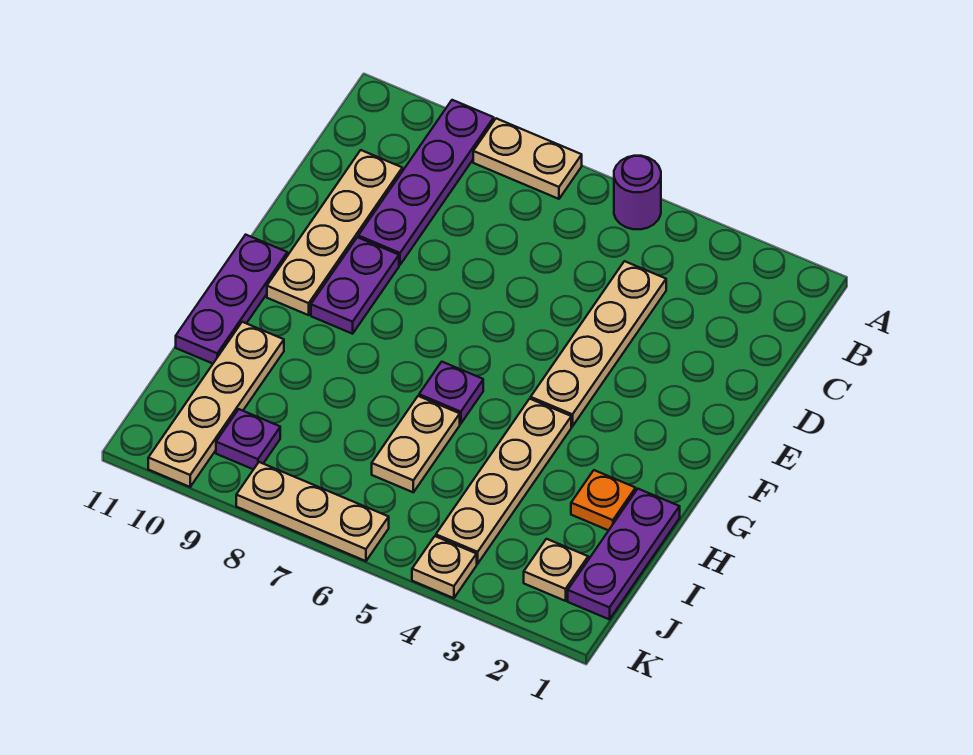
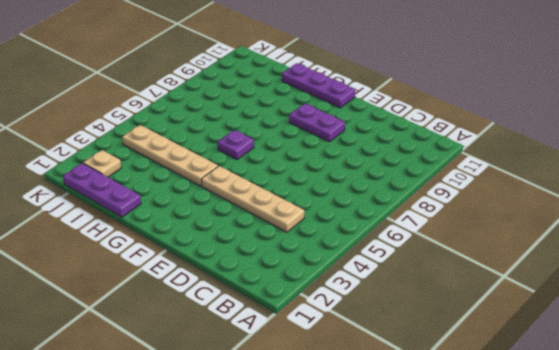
none -> purple round brick A5 level 1
none -> tan plate A7:A8 level 1
none -> purple plate A9:D9 level 1

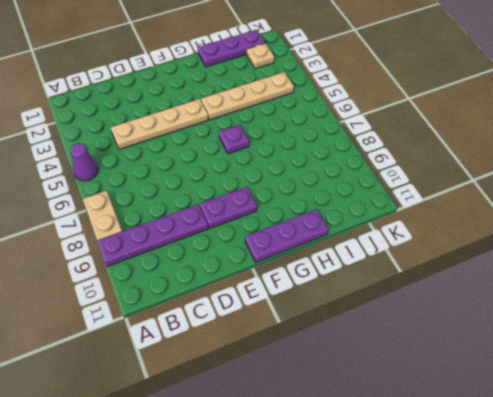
purple cone A5 level 1 -> purple round brick A5 level 1
none -> tan plate C10:F10 level 1
none -> orange plate H2 level 1
none -> tan plate H6:I6 level 1

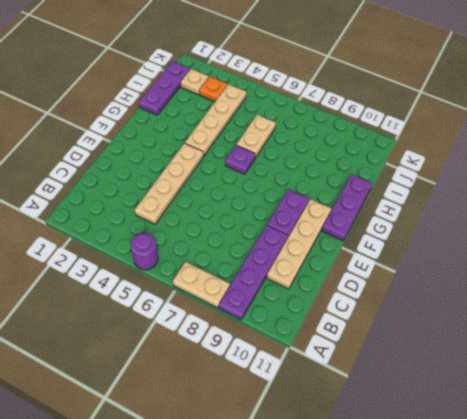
orange plate J3 level 1 -> orange plate H2 level 1
none -> tan plate H10:K10 level 1
none -> purple plate J9 level 1
none -> tan plate K4 level 1

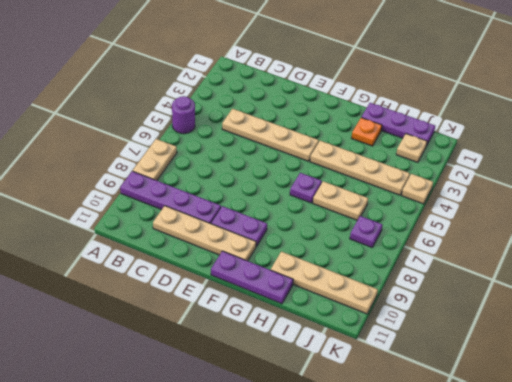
purple plate J7 level 1 -> purple plate J9 level 1
none -> tan plate K6:K8 level 1

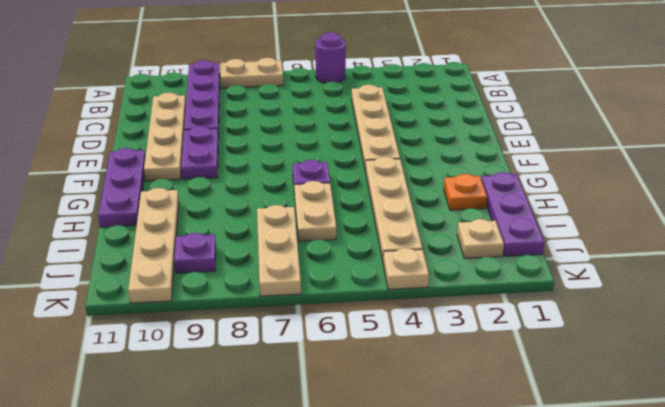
tan plate I7:K7 level 1 -> tan plate K6:K8 level 1

